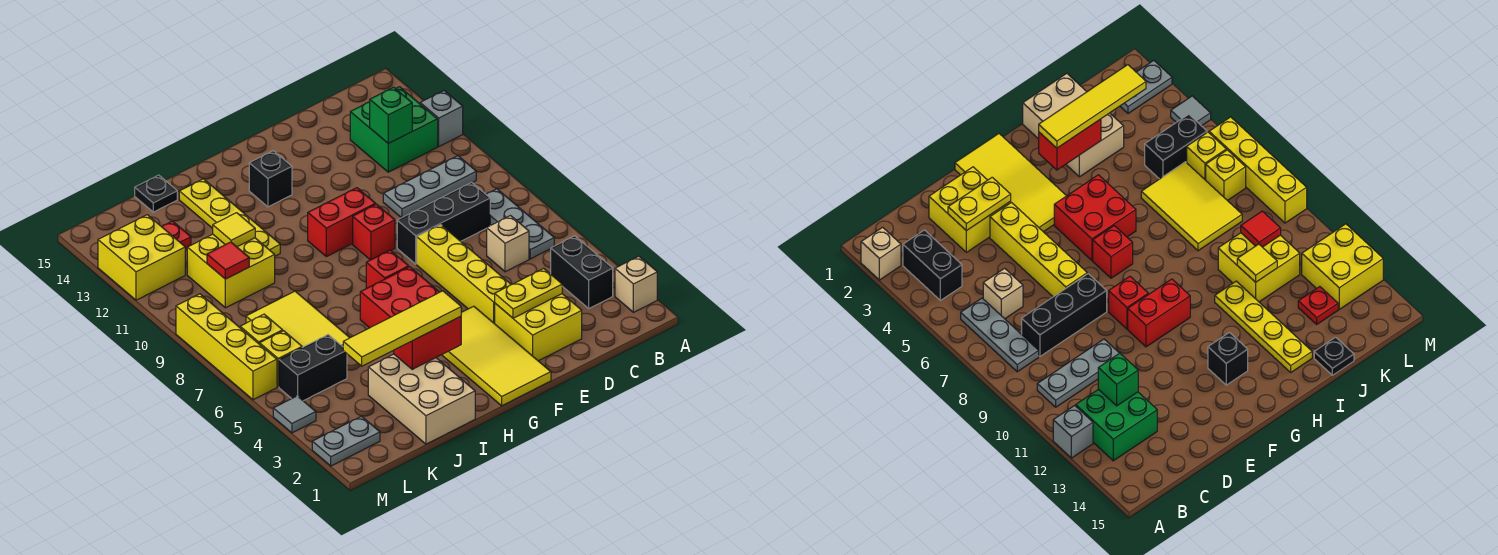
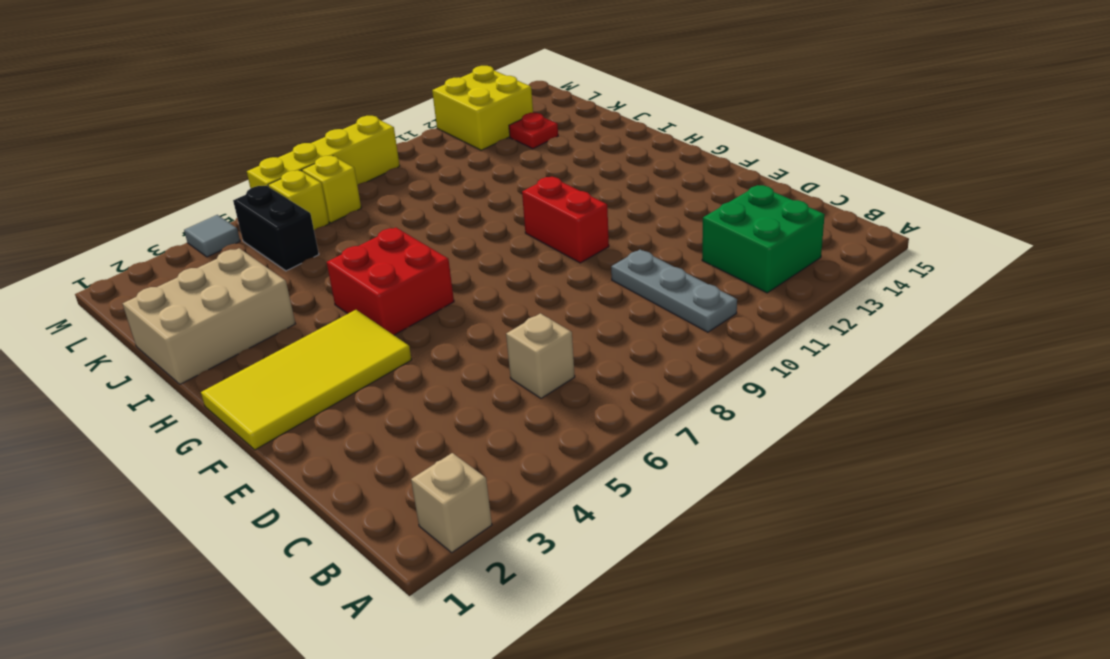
none -> grey brick A12 level 1
none -> black brick B3:B4 level 1
none -> grey plate B6:B8 level 1
none -> black brick C8:E8 level 1

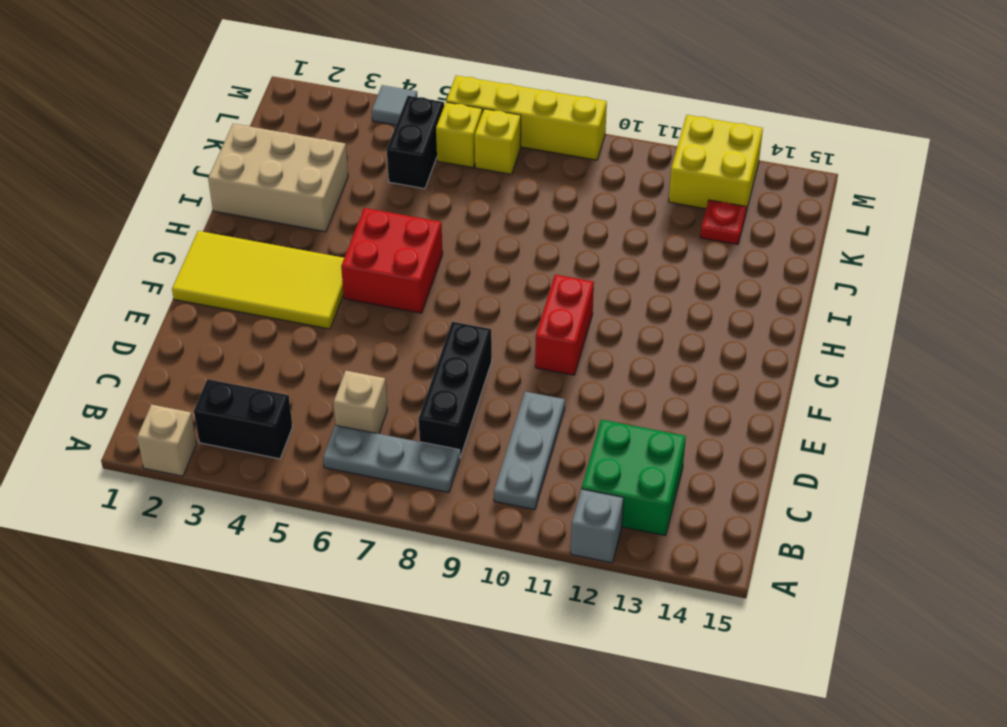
none -> yellow brick D2:E3 level 1
none -> yellow brick E4:E7 level 1
none -> red brick F9 level 1
none -> red brick G7 level 1

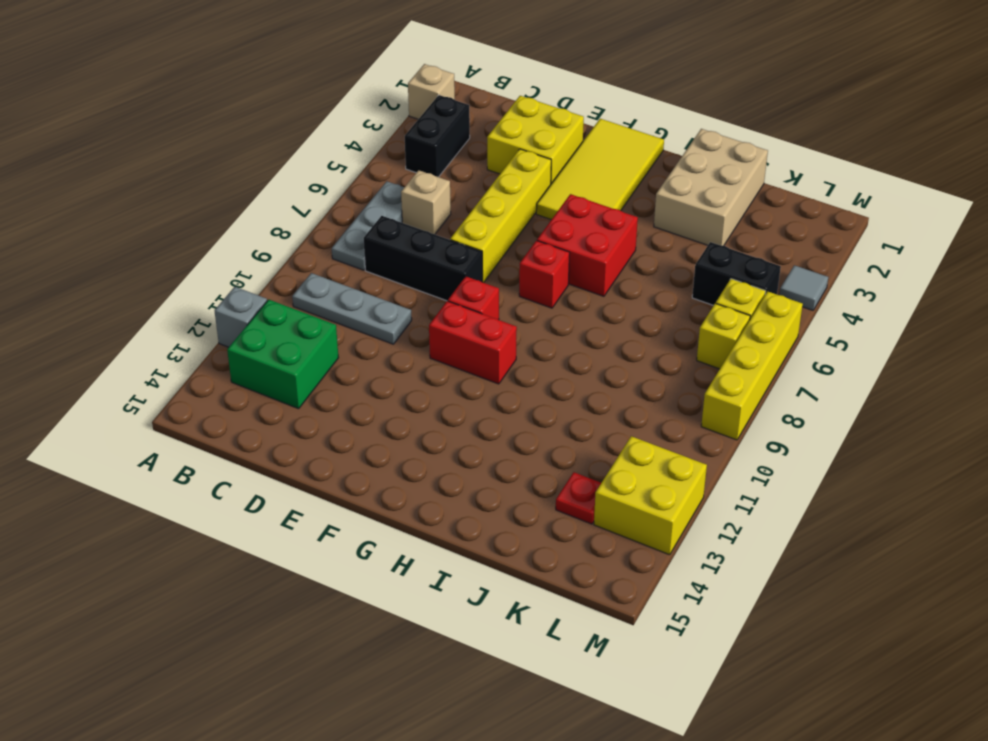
none -> black brick G13 level 1
none -> yellow plate I11:I14 level 1
none -> yellow tile J6:K8 level 1
none -> yellow brick J10:K11 level 1

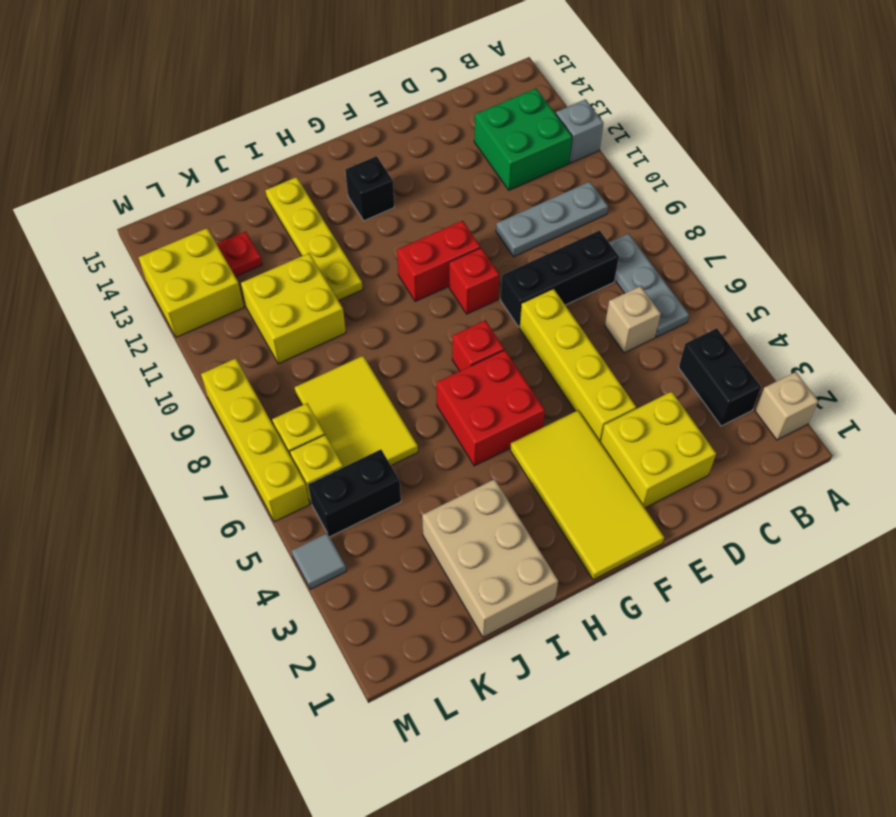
none -> black plate J15 level 1
none -> grey plate L2:M2 level 1
none -> green brick C12 level 2
none -> yellow plate D3:E3 level 2

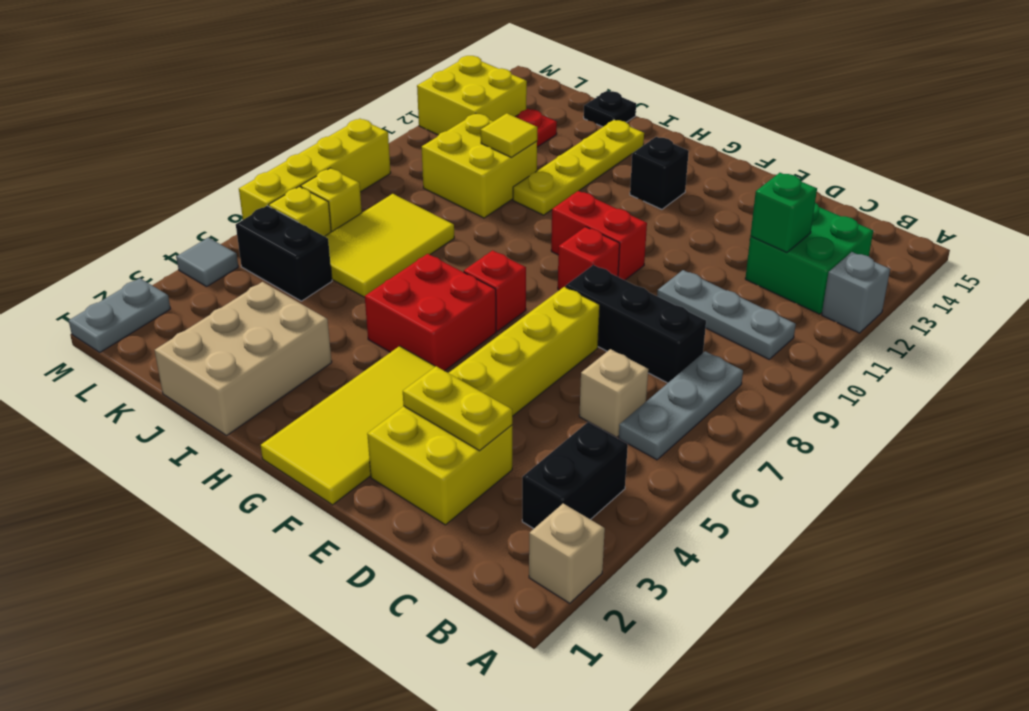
grey plate M1:M2 level 1 -> grey plate L2:M2 level 1
none -> red brick H3:I3 level 2
none -> red tile K10 level 2
none -> yellow tile H3:K3 level 3

